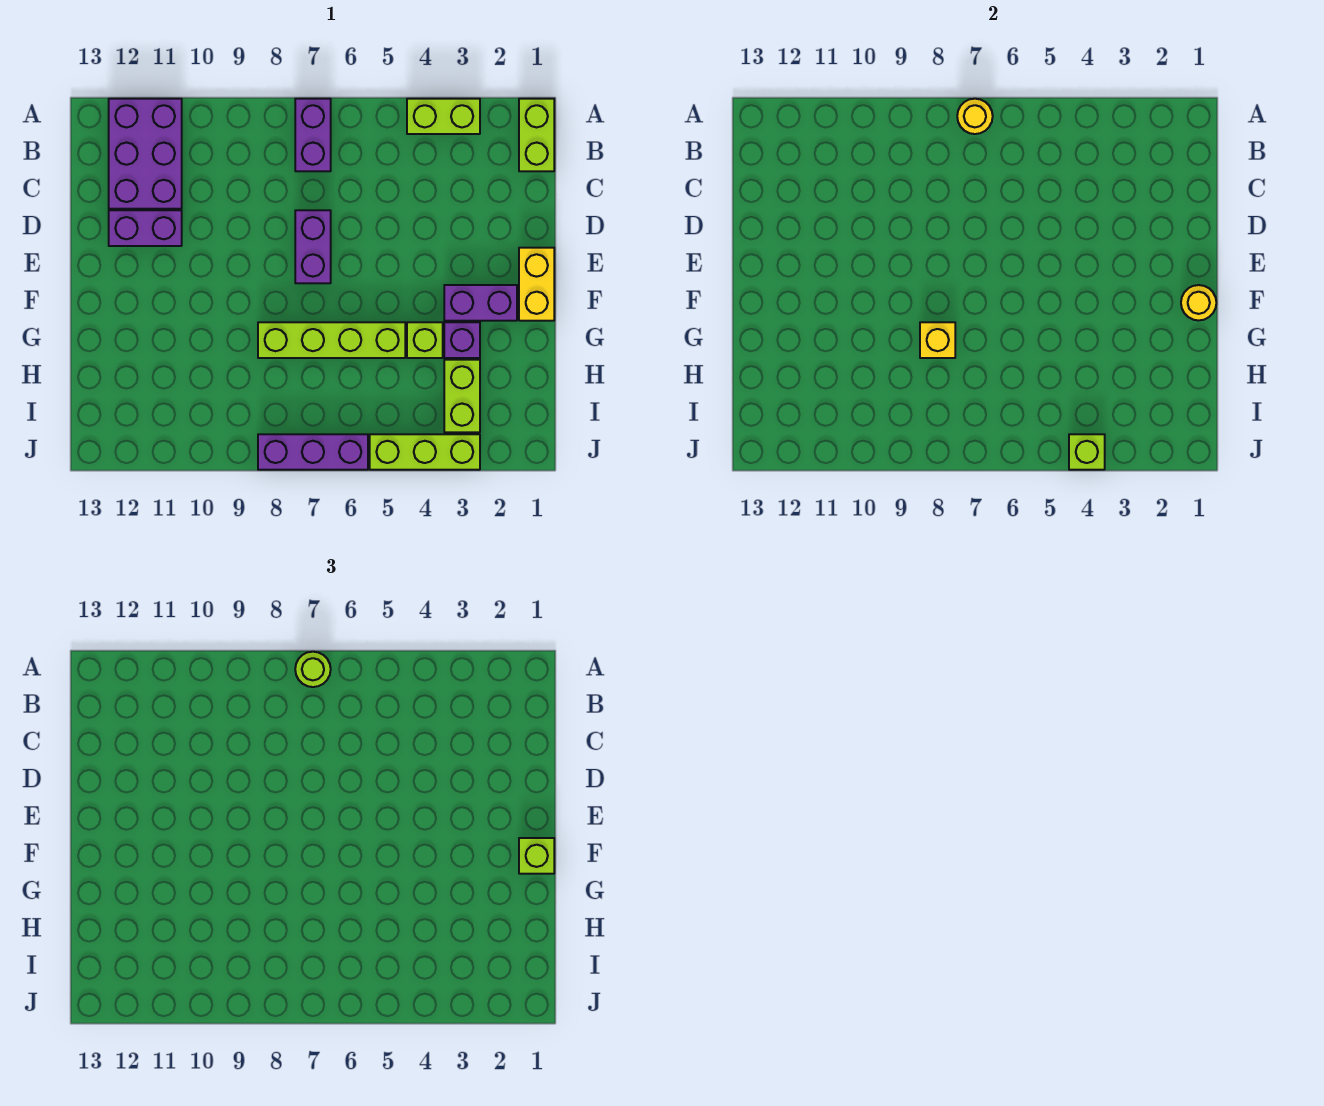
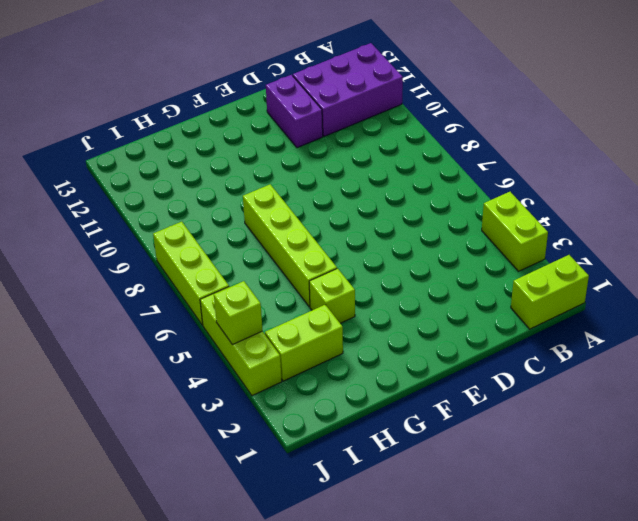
lime brick J6:J8 level 1 -> purple brick J6:J8 level 1
none -> purple brick A7:B7 level 1
none -> purple brick D7:E7 level 1
none -> yellow brick E1:F1 level 1

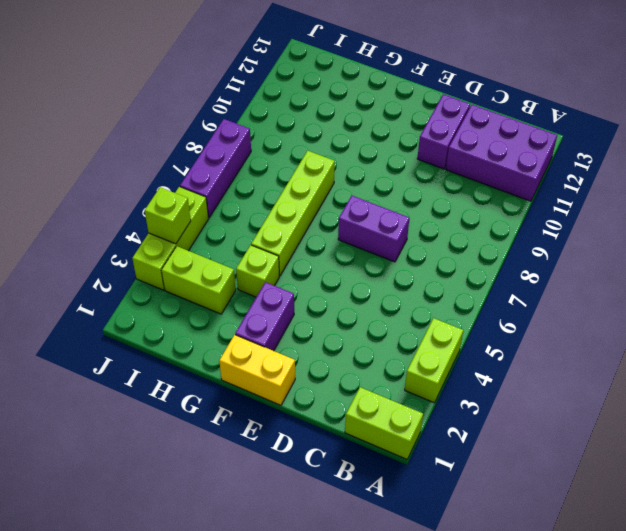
none -> purple brick A7:B7 level 1
none -> purple brick G3 level 1
none -> yellow round brick A7 level 2

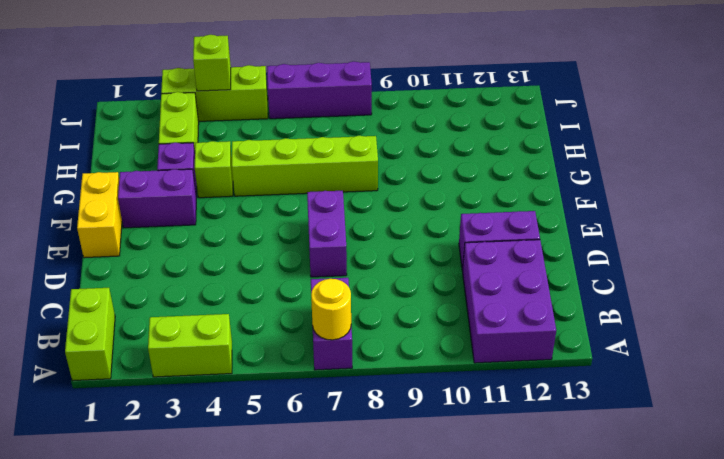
none -> yellow round brick F1 level 2
none -> yellow brick G8 level 2
none -> lime round brick A7 level 3

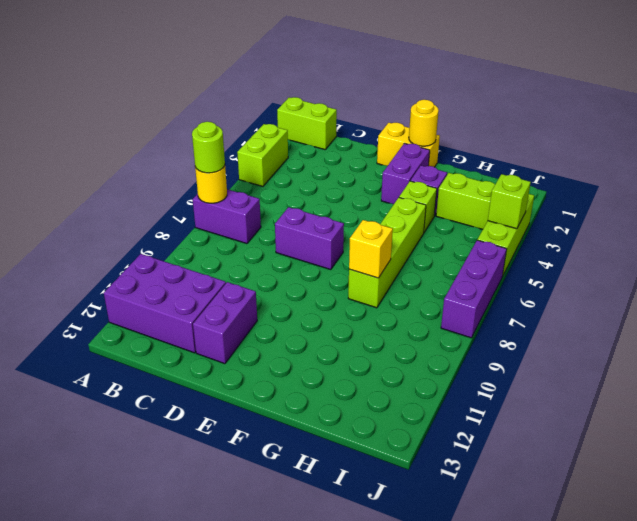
none -> lime brick F1 level 3

